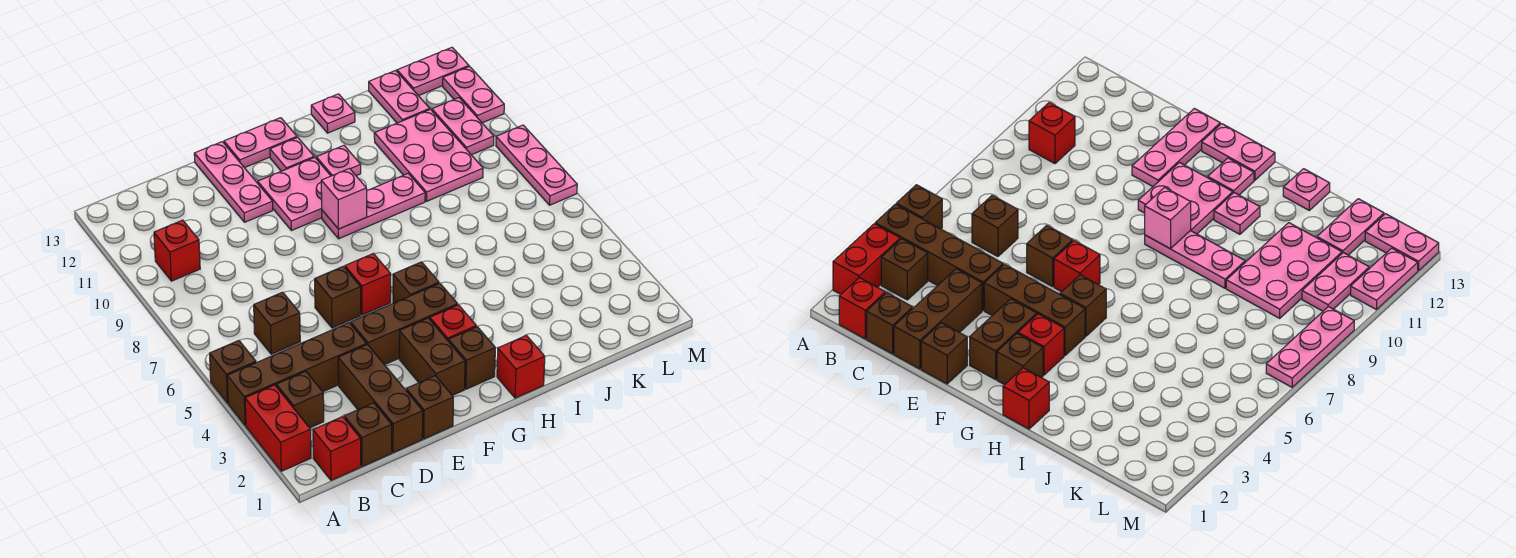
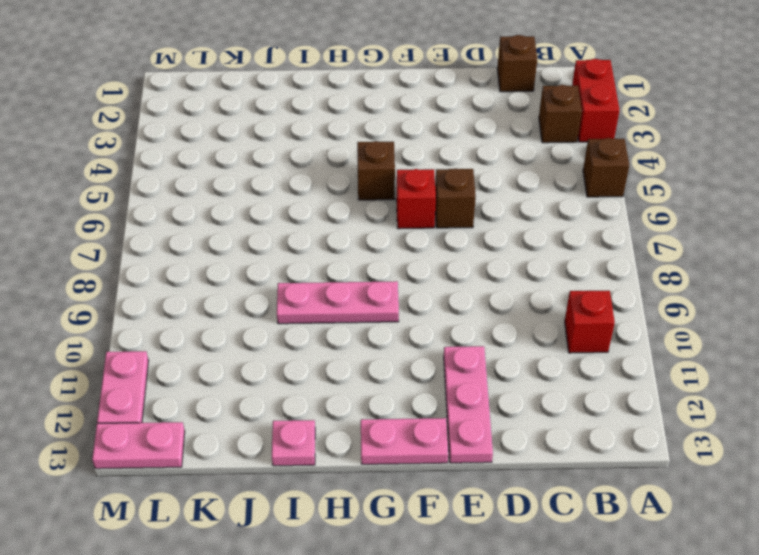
none -> brown brick A4:D4 level 1
none -> red brick B1 level 1
none -> brown brick C6 level 1
none -> brown brick D1:D3 level 1

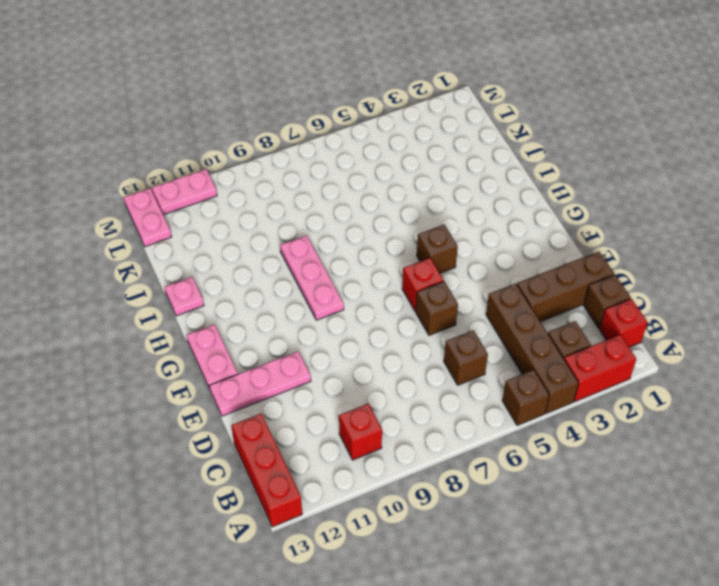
red brick A13:C13 level 1 -> none
none -> brown brick E1 level 1
none -> brown brick E4:G4 level 1
none -> brown brick F2:F3 level 1
none -> pink plate F10:G11 level 1

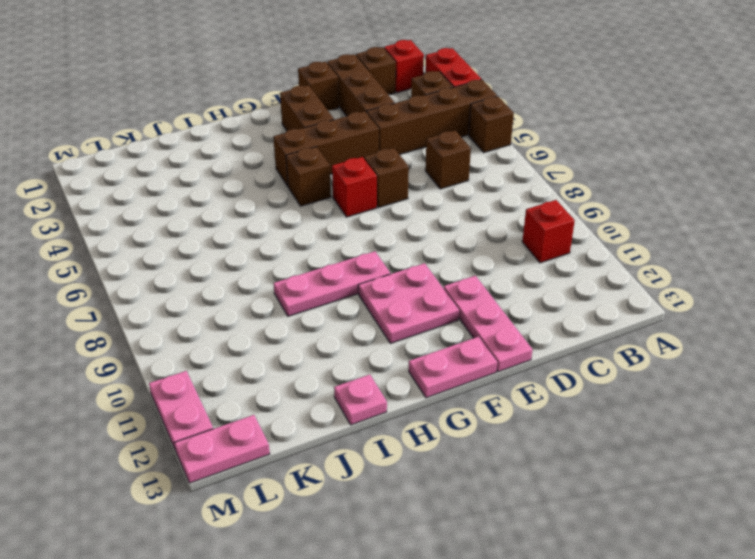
none -> brown brick G2 level 1
none -> red brick G3 level 1
none -> pink plate G12 level 1
none -> red brick H1 level 1

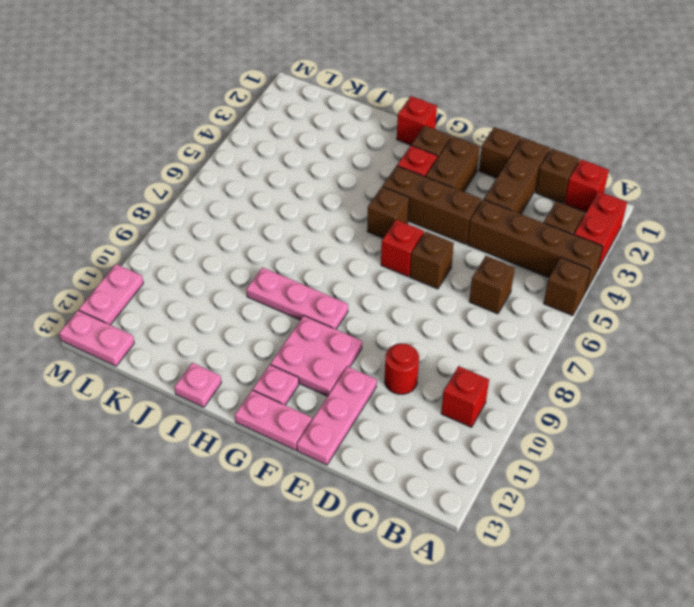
red round brick D10 level 1 -> none
none -> pink plate H11 level 1
none -> pink plate J9:K11 level 1
none -> pink plate K12:K13 level 1
none -> pink plate L10:L11 level 1

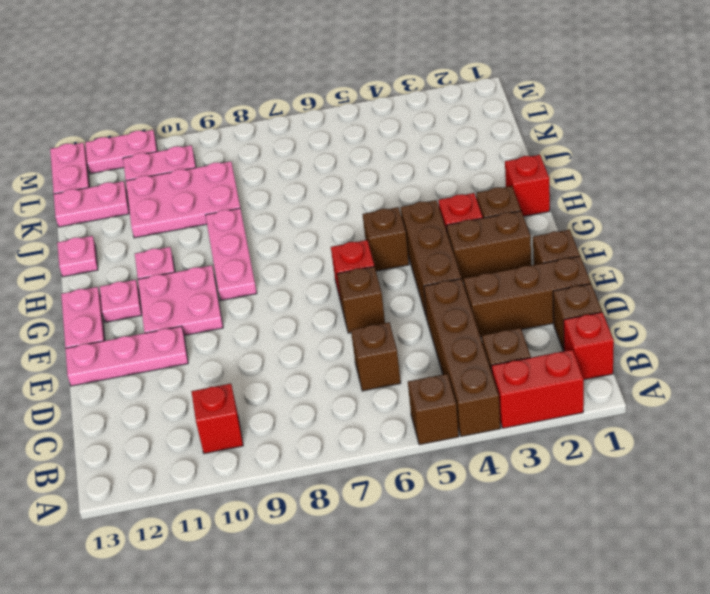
none -> pink plate M7:M9 level 1
none -> pink brick G9 level 2

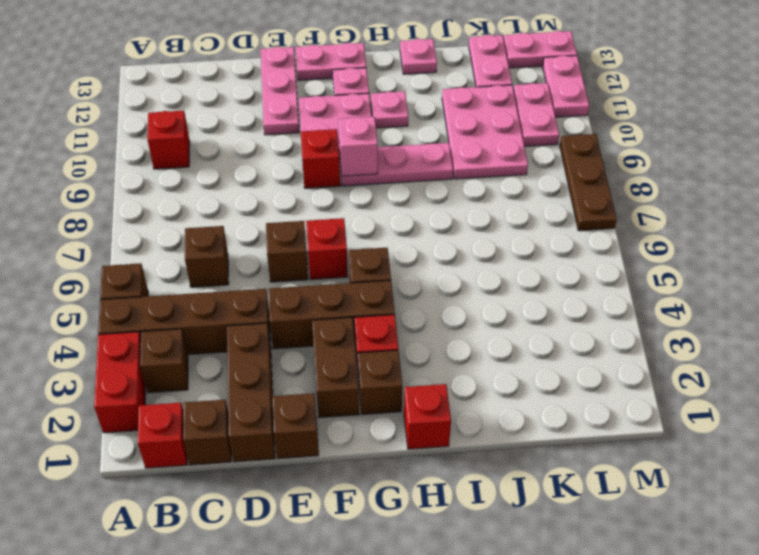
red brick F9 level 1 -> none
brown plate M7:M9 level 1 -> pink plate M7:M9 level 1

